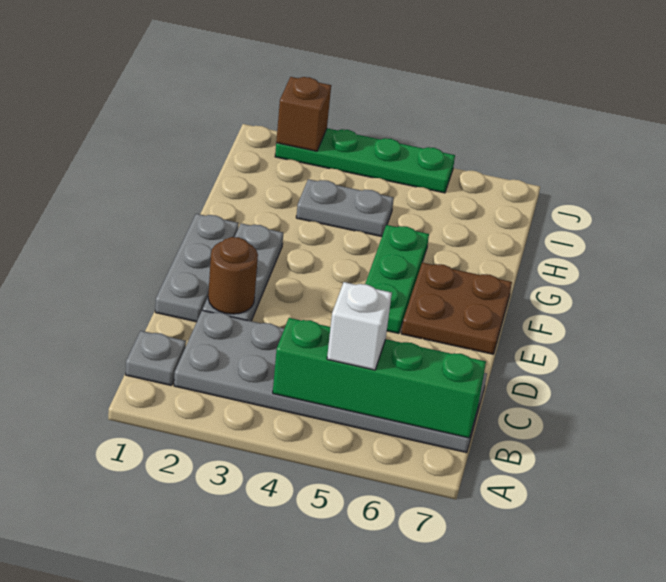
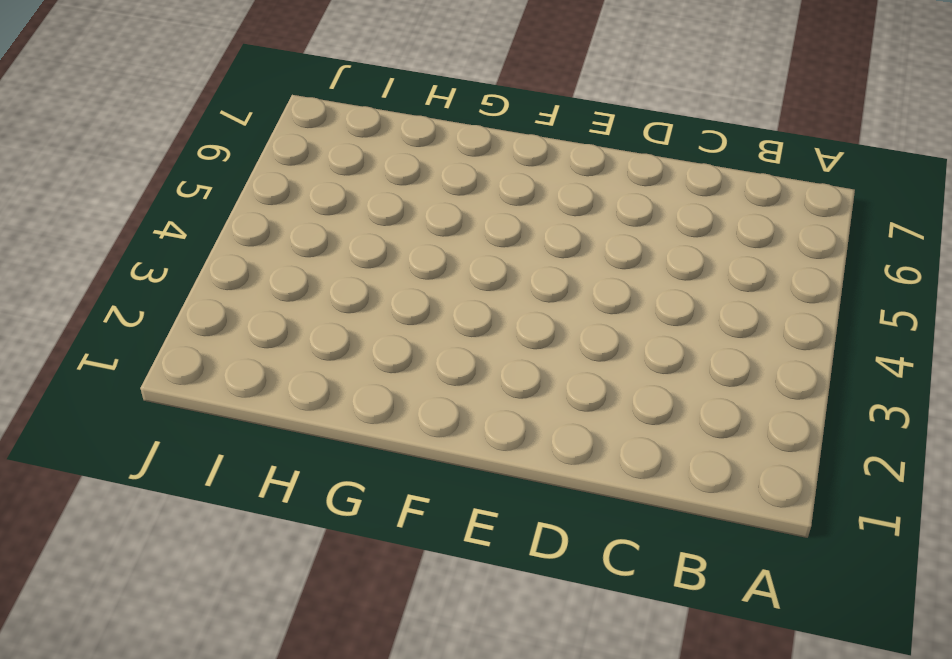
none -> grey plate B1 level 1
none -> grey plate B2:C7 level 1
none -> grey plate D1:F1 level 1

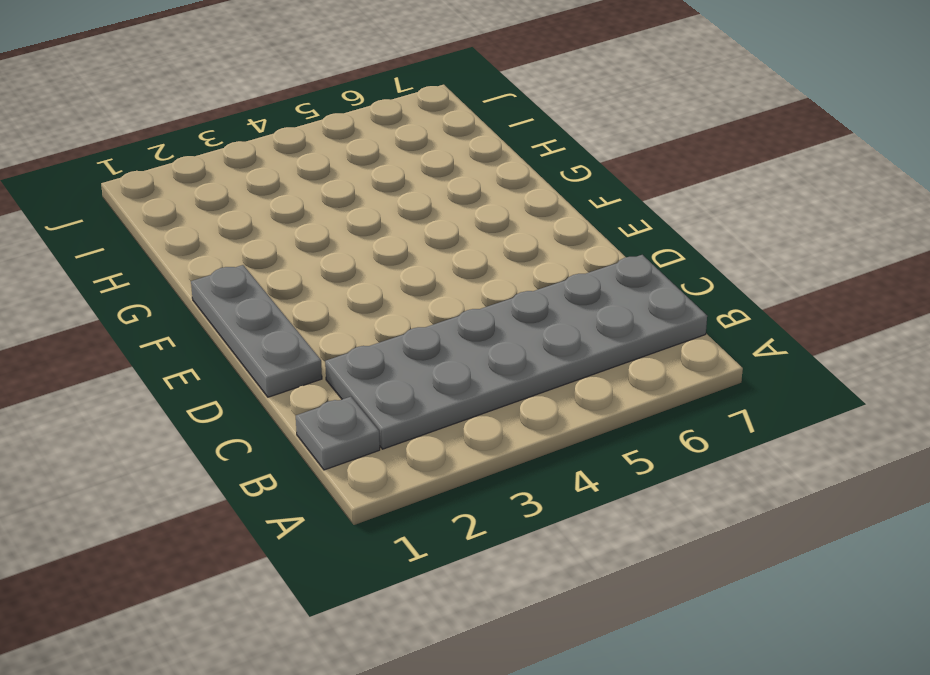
none -> grey plate D2:F2 level 1
none -> green plate E5:G5 level 1
none -> brown plate E6:F7 level 1

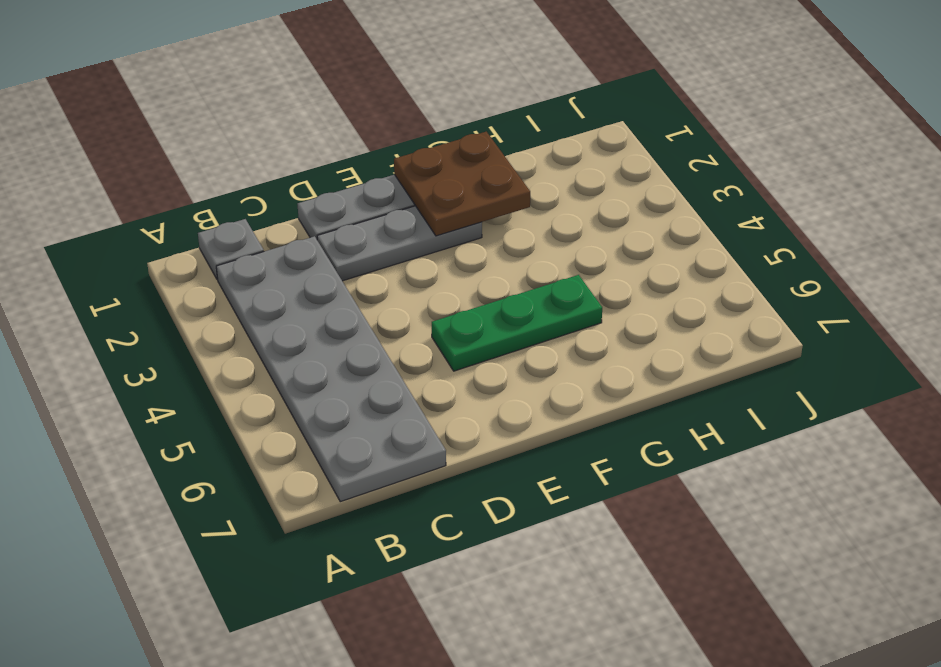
brown plate F1:G2 level 2 -> brown plate E6:F7 level 1
none -> grey plate H3:H4 level 1
none -> green plate J2:J5 level 1
none -> green brick B4:B7 level 2

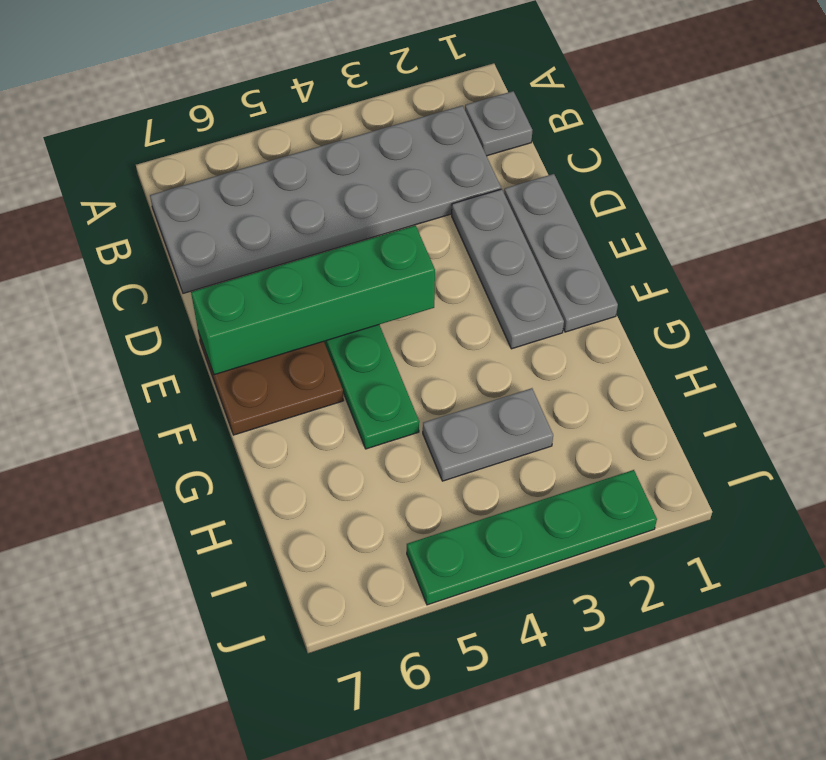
green brick E4:E7 level 2 -> green brick B4:B7 level 2
none -> brown round brick D2 level 2
none -> brown brick J2 level 2
none -> white brick B5 level 3

